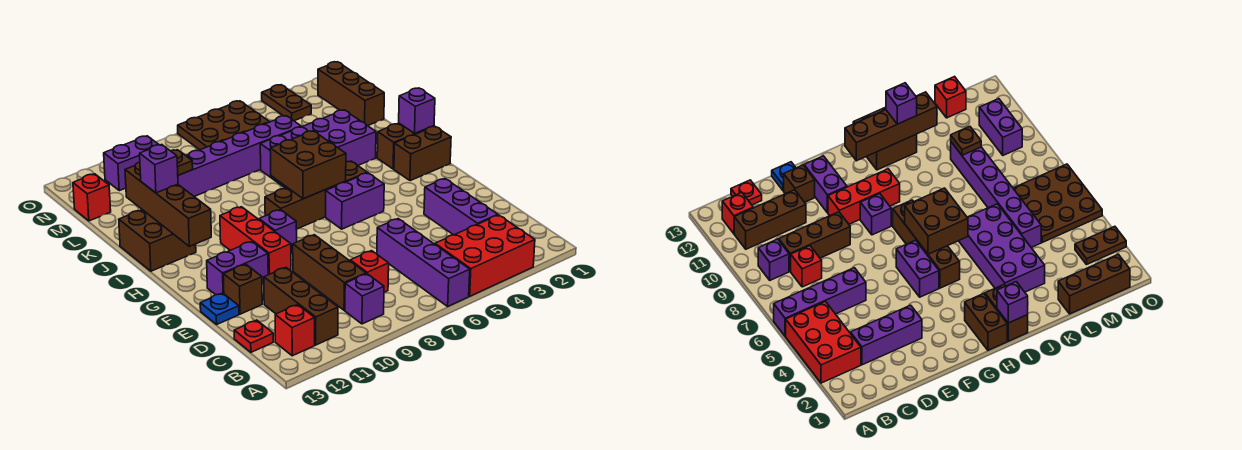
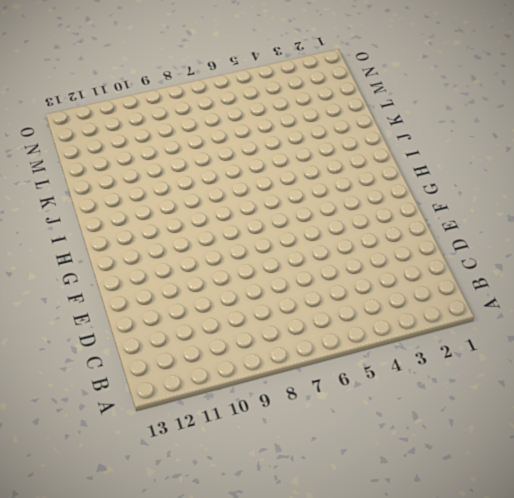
none -> red brick A3:B5 level 1
none -> purple brick A6:D6 level 1
none -> purple brick B9 level 1
none -> brown brick B11:D11 level 1

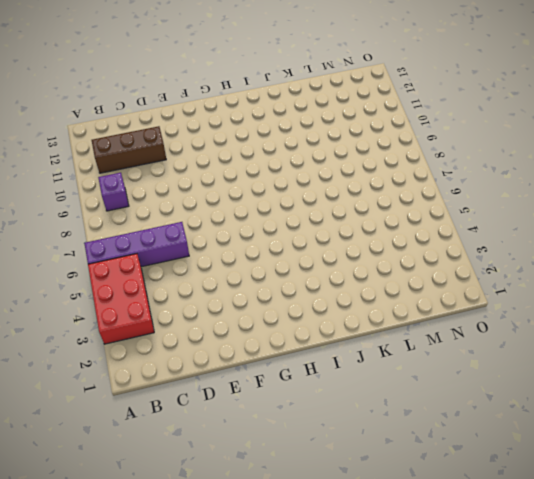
none -> red brick B12 level 1
none -> purple brick C3:E3 level 1
none -> red brick C8 level 1
none -> brown brick C9:E9 level 1

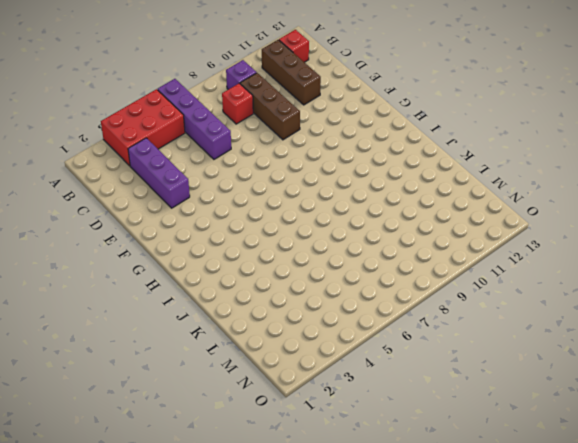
none -> red plate C13 level 1
none -> brown brick E12 level 1
none -> blue plate E13 level 1
none -> red brick F10:H10 level 1

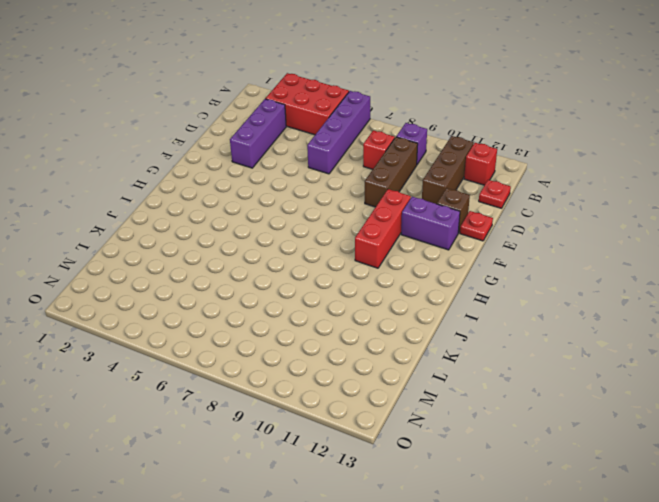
red plate E13 level 1 -> blue plate E13 level 1
none -> purple brick G5:G6 level 1
none -> purple brick G9 level 1
none -> brown brick H1:H2 level 1
none -> brown brick H5:H8 level 1

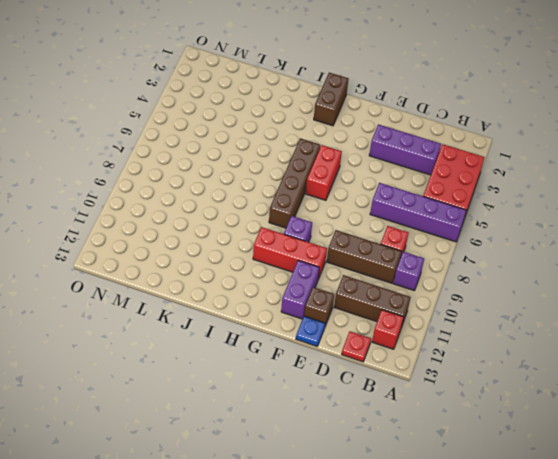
red brick G5:G6 level 1 -> purple brick G5:G6 level 1
none -> brown brick I1:I2 level 1
none -> brown brick I12:J13 level 1
none -> purple brick J3:K6 level 1
none -> brown brick L1:N1 level 1

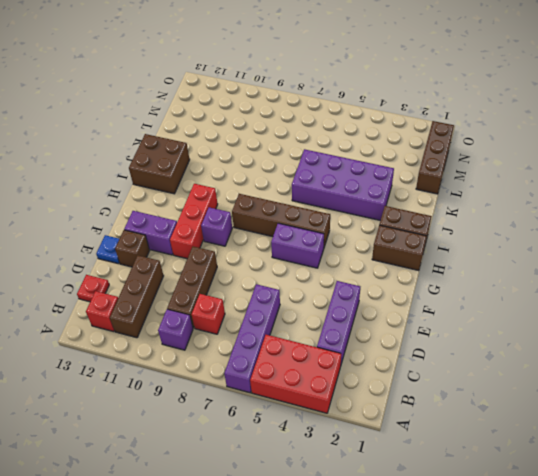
none -> purple brick L5:L10 level 1
none -> brown plate M5:O7 level 1
none -> red brick M13 level 1
none -> brown plate N3:O3 level 1

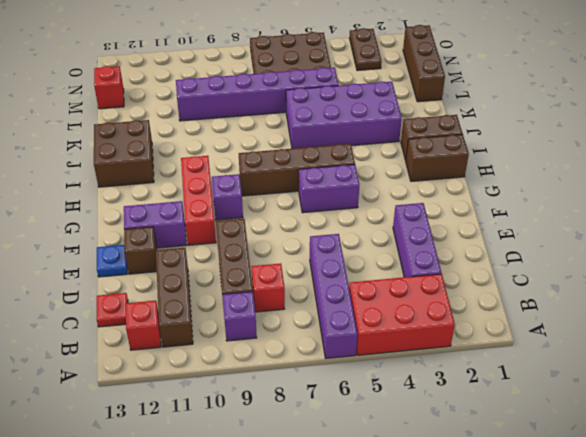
none -> purple brick N10:N11 level 1
none -> brown brick H6:I7 level 2
none -> brown brick H12:K12 level 2
none -> purple brick I1 level 2

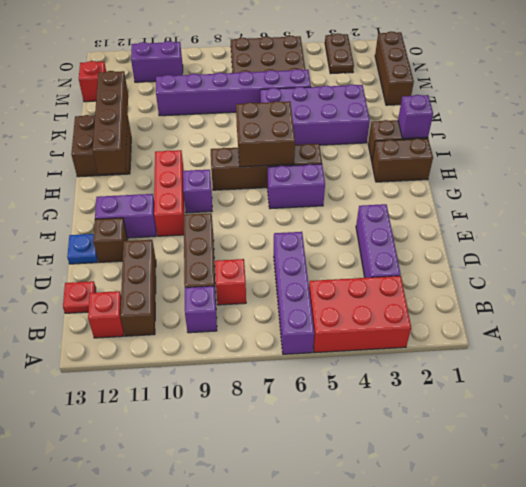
none -> brown plate L10 level 2
none -> purple brick J12 level 3

